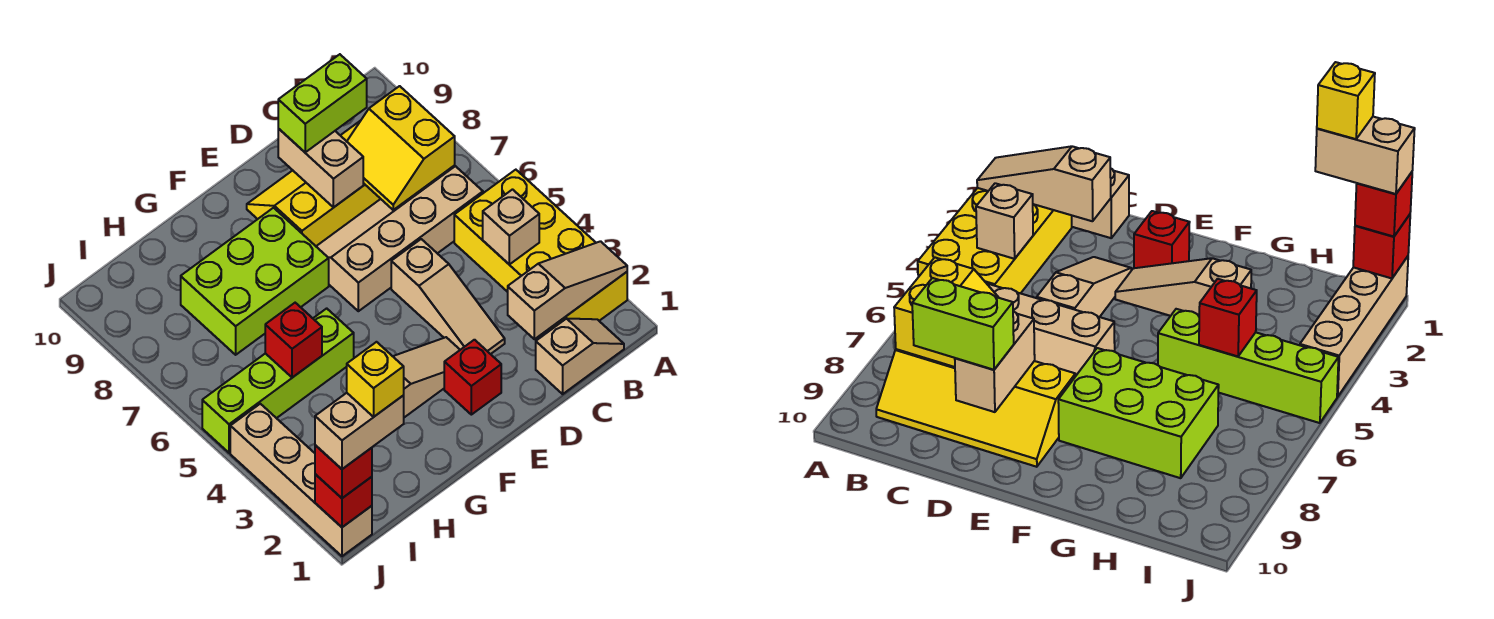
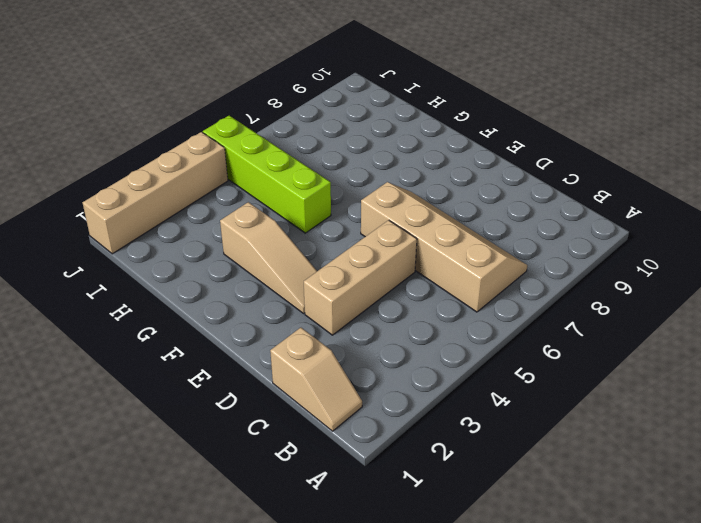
tan brick D3:D5 level 1 -> tan slope D3:D5 level 1 top 5
none -> yellow brick A2:B5 level 1
none -> yellow slope B8:E9 level 1 top 8
none -> red brick E2 level 1

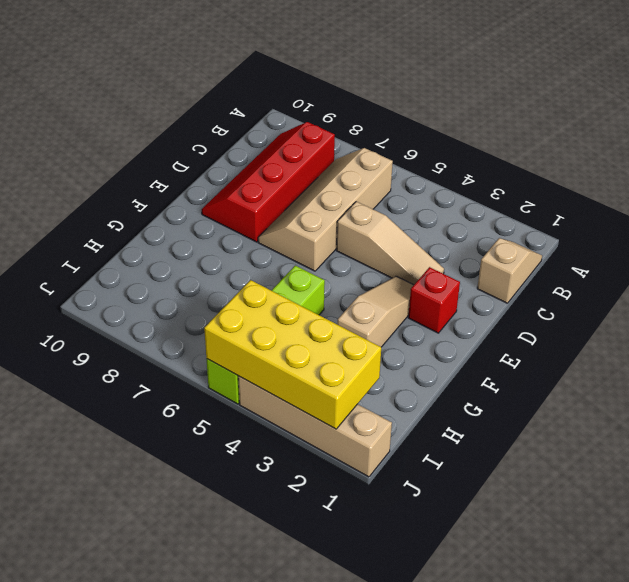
red slope B8:E9 level 1 top 8 -> yellow slope B8:E9 level 1 top 8
yellow brick I2:J5 level 2 -> yellow brick A2:B5 level 1
none -> lime brick F7:H8 level 1
none -> tan slope A2:C2 level 2 top C
none -> tan brick B4 level 2

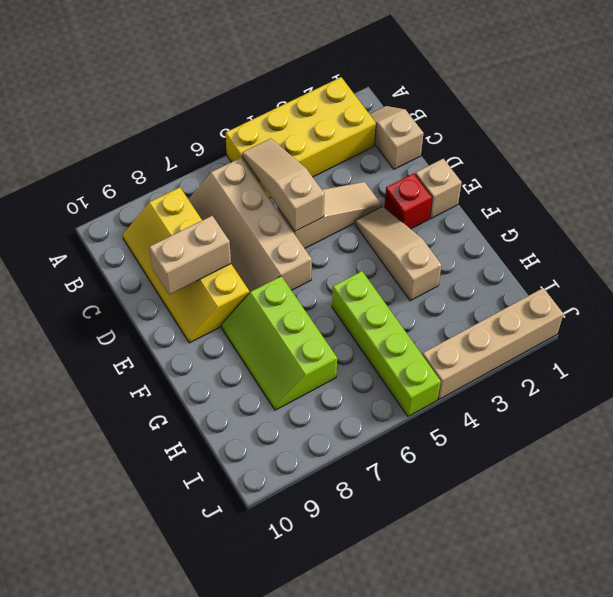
tan slope B5:D5 level 2 top D -> tan slope A2:C2 level 2 top C
tan brick E1 level 1 -> tan brick B4 level 2
lime slope F7:H8 level 1 top 7 -> lime brick F7:H8 level 1
none -> yellow slope B7:C8 level 2 top B
none -> red brick H5 level 2
none -> red brick J1 level 2

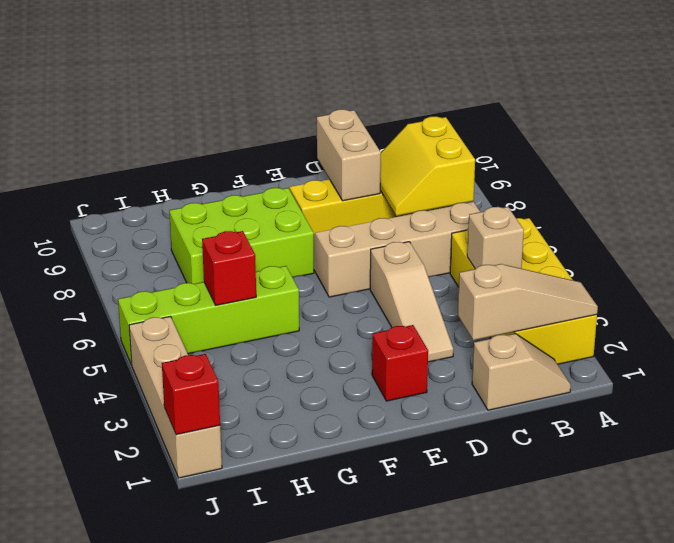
none -> tan slope E3:G3 level 1 top G
none -> lime brick C9:D9 level 3
none -> red brick J1 level 3

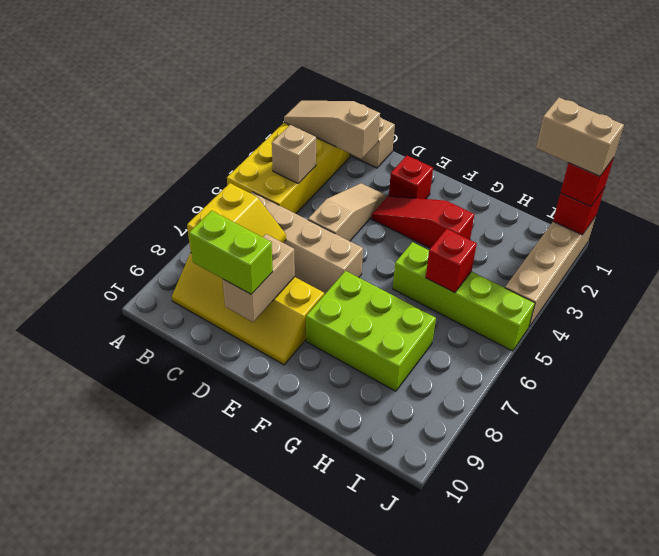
red slope E3:G3 level 1 top G -> tan slope E3:G3 level 1 top G
none -> yellow brick I1 level 5

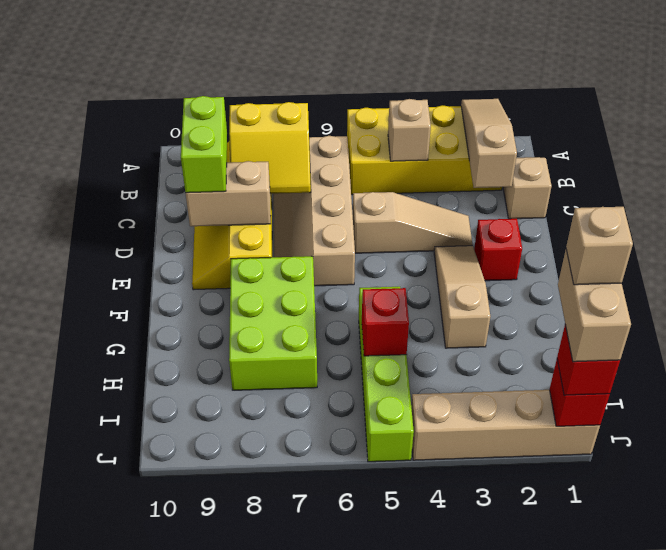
tan brick I1 level 5 -> yellow brick I1 level 5

